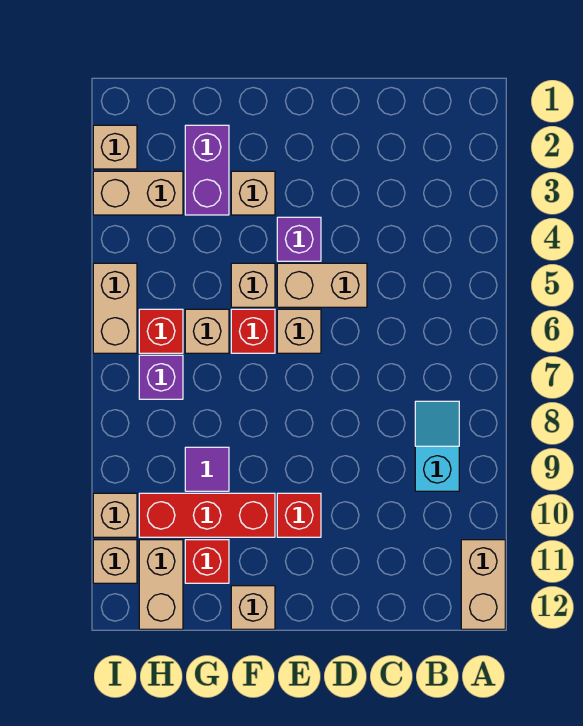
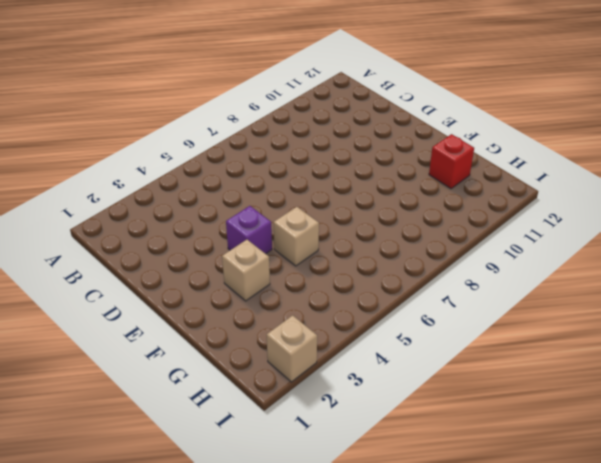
none -> tan brick A11:A12 level 1
none -> cyan slope B8:B9 level 1 top 9
none -> tan brick D5:E5 level 1

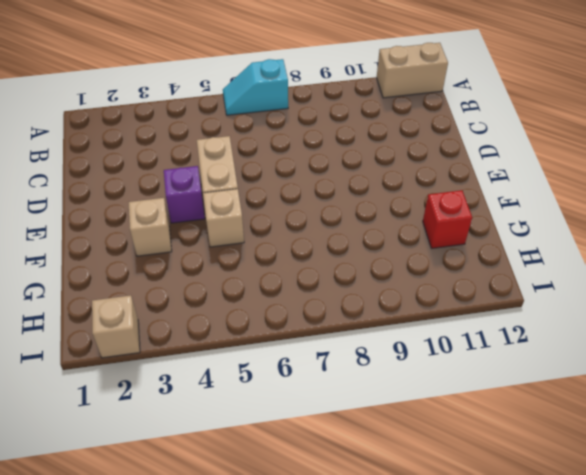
cyan slope A6:A7 level 1 top 7 -> cyan slope B8:B9 level 1 top 9
none -> tan brick E6 level 1
none -> red brick E10 level 1
none -> red brick F6 level 1

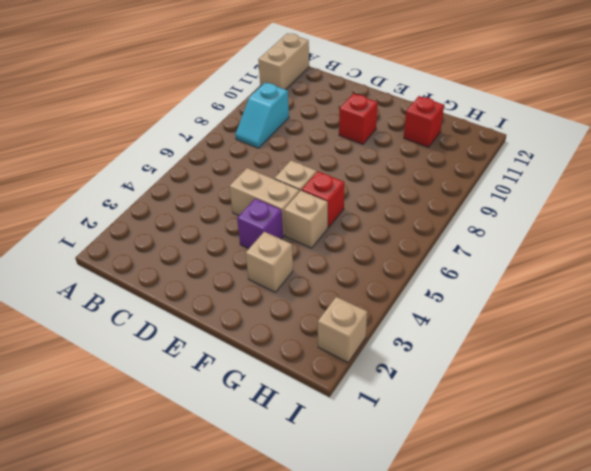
none -> red brick F10:H10 level 1
none -> tan brick F12 level 1
none -> purple brick G2:G3 level 1

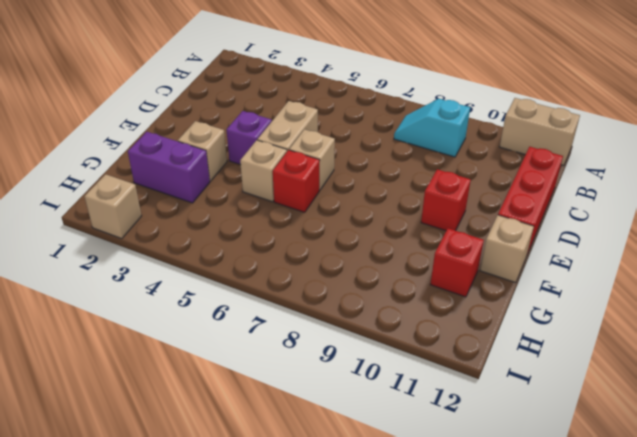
red brick C12:E12 level 1 -> red brick F10:H10 level 1
none -> tan brick G6 level 1
none -> purple tile G9 level 1
none -> tan brick H3:I3 level 1

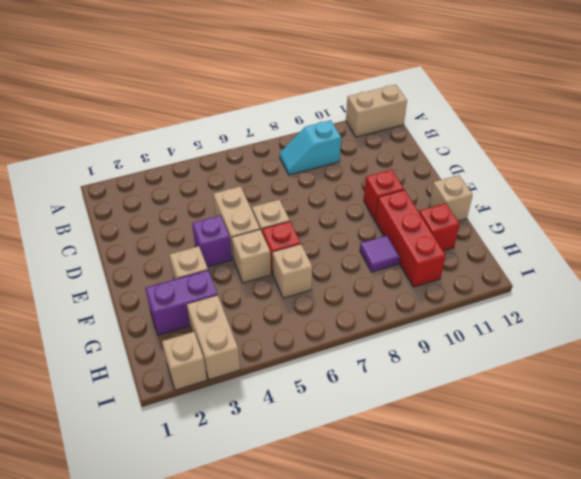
none -> red brick H6 level 1
none -> purple brick H7 level 1
none -> tan brick H11:H12 level 1

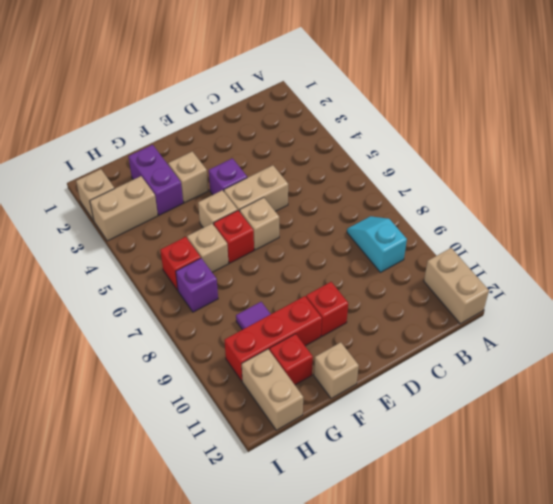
none -> tan brick I5:I6 level 1
none -> tan brick I10 level 1
none -> tan brick I11 level 1

